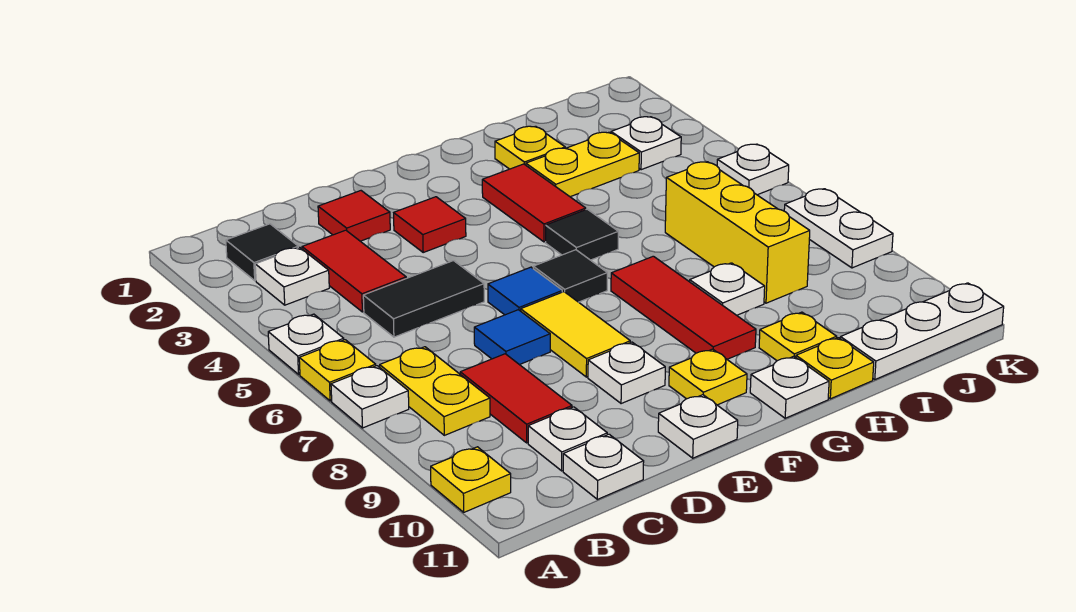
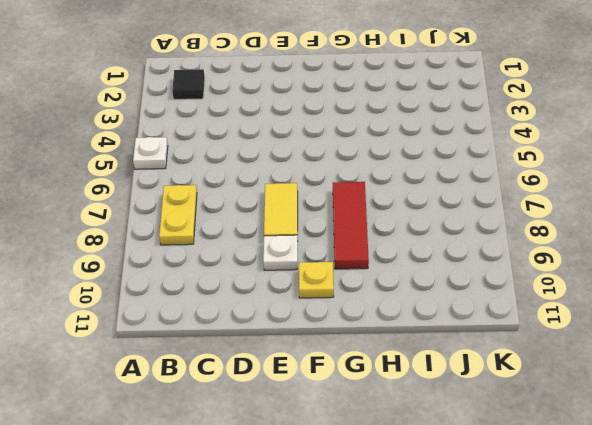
none -> yellow plate A6 level 1
none -> white plate A7 level 1
none -> yellow plate A10 level 1
none -> white plate B3 level 1

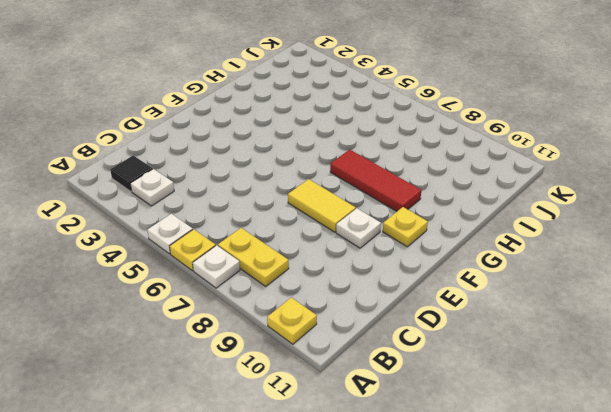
none -> red tile C3:C4 level 1
none -> black tile C5:D5 level 1
none -> red tile C8:C9 level 1
none -> white plate C10 level 1

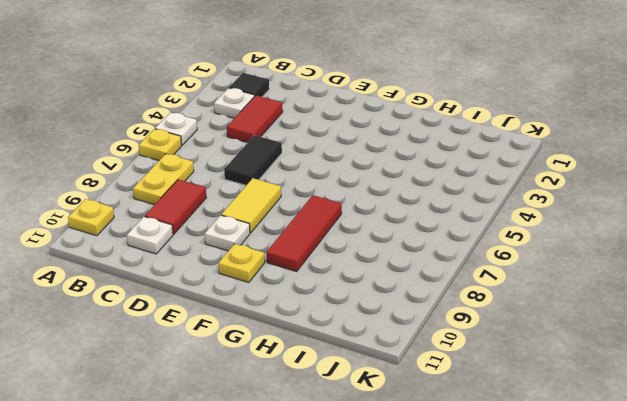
black tile D5:D6 level 1 -> black tile C5:D5 level 1
none -> white plate A7 level 1
none -> white plate C11 level 1
none -> red tile D2 level 1
none -> blue tile D7 level 1

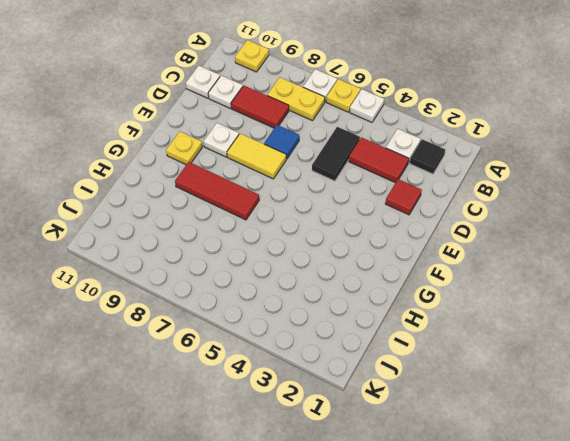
none -> red tile E3 level 1
none -> blue tile E6 level 1
none -> white plate E11 level 1
none -> black tile F6 level 1

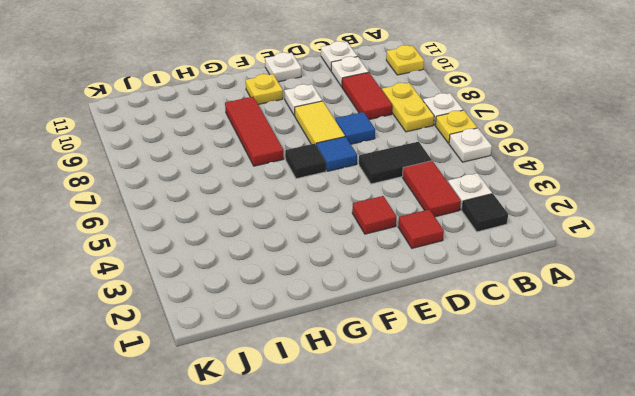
none -> red tile G3:G4 level 1
none -> black tile G5 level 1
none -> white plate G11 level 1
none -> yellow plate H2 level 1

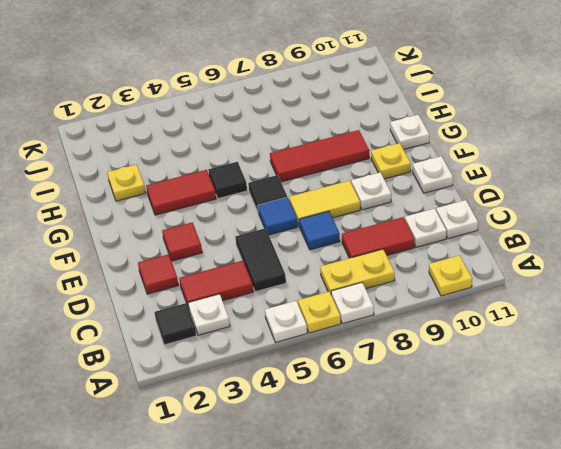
none -> yellow plate H3:I3 level 1
none -> white plate H8 level 1
none -> yellow plate H10 level 1
none -> yellow plate H11 level 1

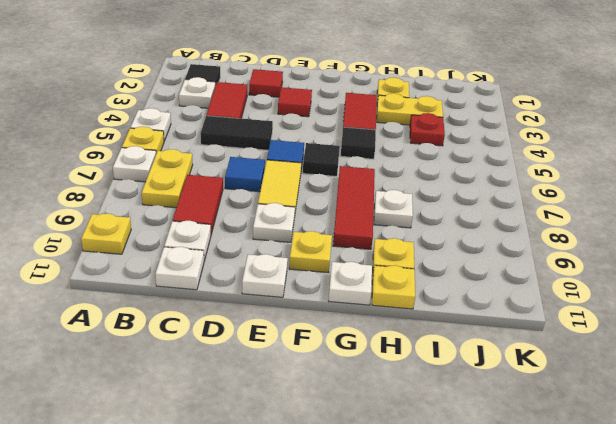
red plate I4 level 1 -> none
none -> yellow brick I6:I8 level 1
none -> white plate I11:K11 level 1
none -> white plate J3 level 1
none -> white plate K5 level 1

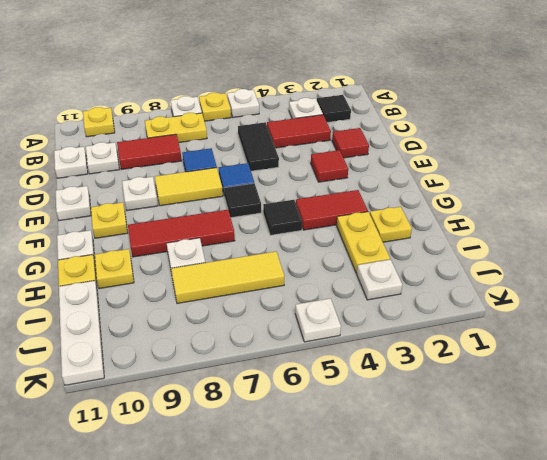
yellow tile I6:I8 level 1 -> yellow brick I6:I8 level 1
none -> white plate K7:K8 level 1

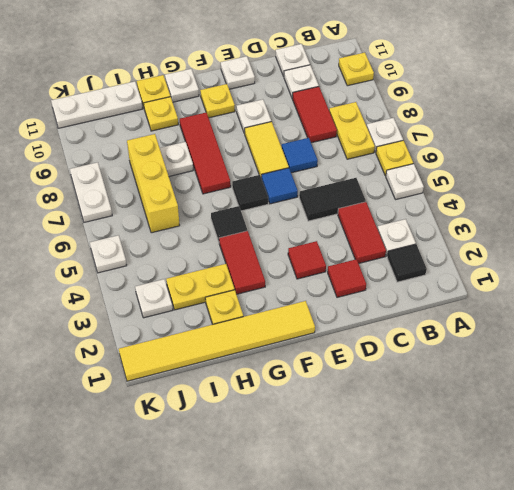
yellow tile F1:K1 level 1 -> none

